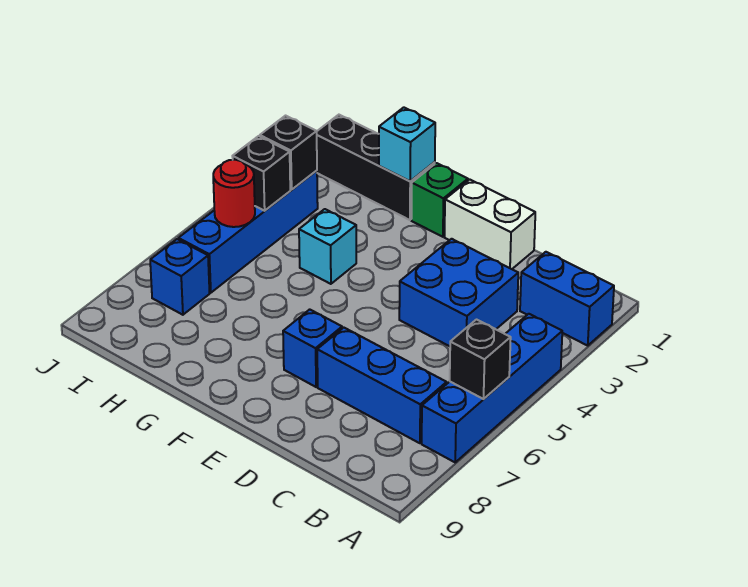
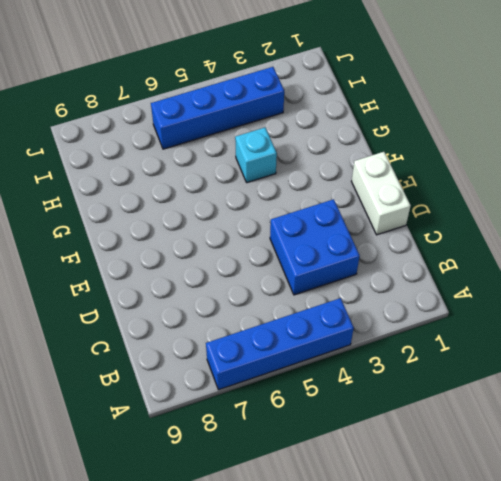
none -> blue brick A2:B2 level 1
none -> blue brick B7:D7 level 1
none -> blue brick E7 level 1

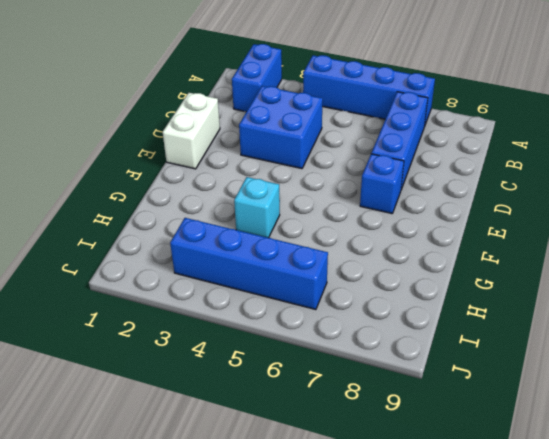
none -> green brick F1 level 1
none -> black brick G1:I1 level 1
none -> blue brick I7 level 1

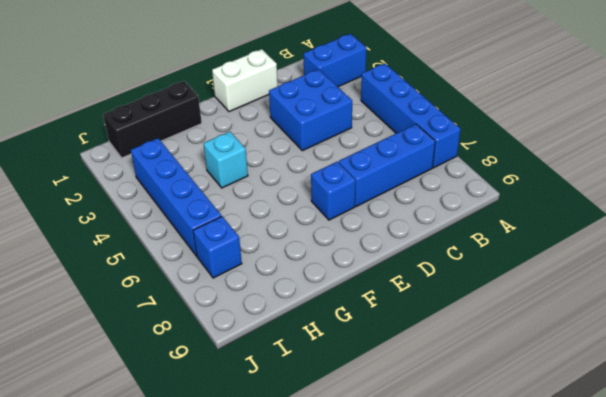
none -> green brick F1 level 1
none -> black brick A6 level 2
none -> cyan brick G1 level 2

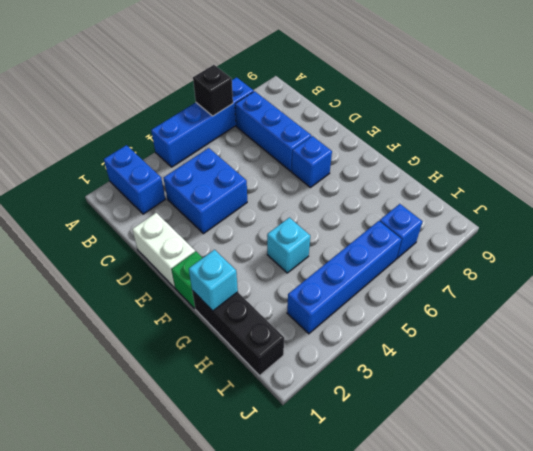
none -> black brick I3 level 2
none -> black brick I4 level 2
none -> red round brick I5 level 2

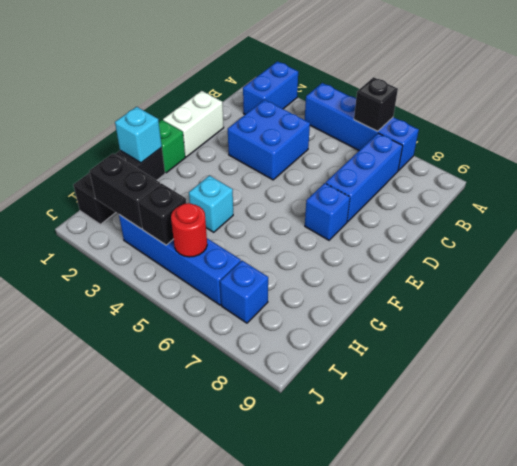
black brick I2:I3 level 2 -> black brick I3 level 2

